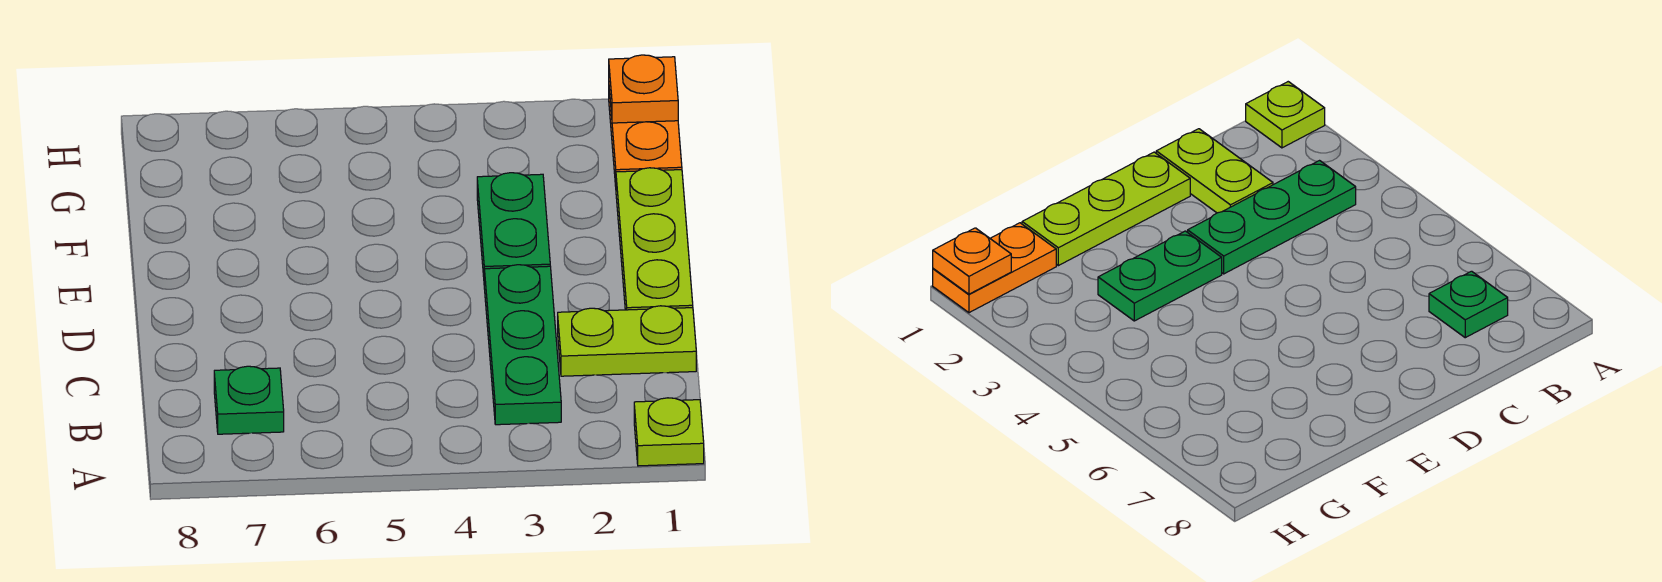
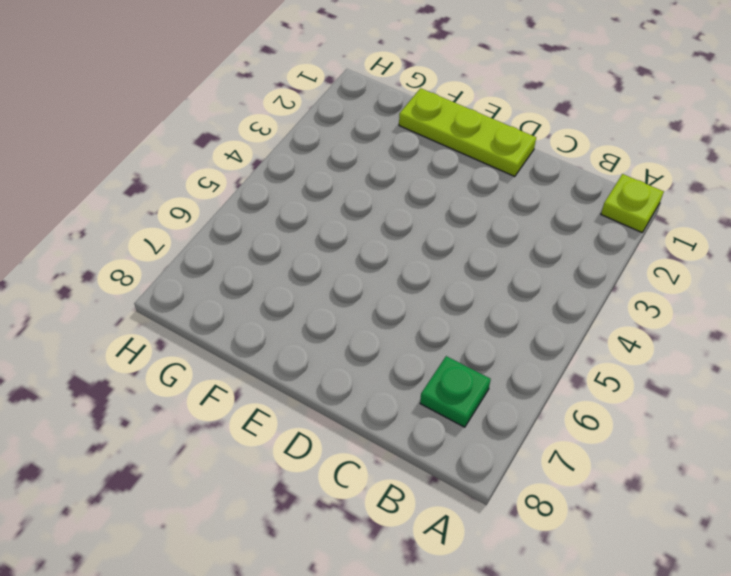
none -> green plate B3:D3 level 1
none -> lime plate C1:C2 level 1

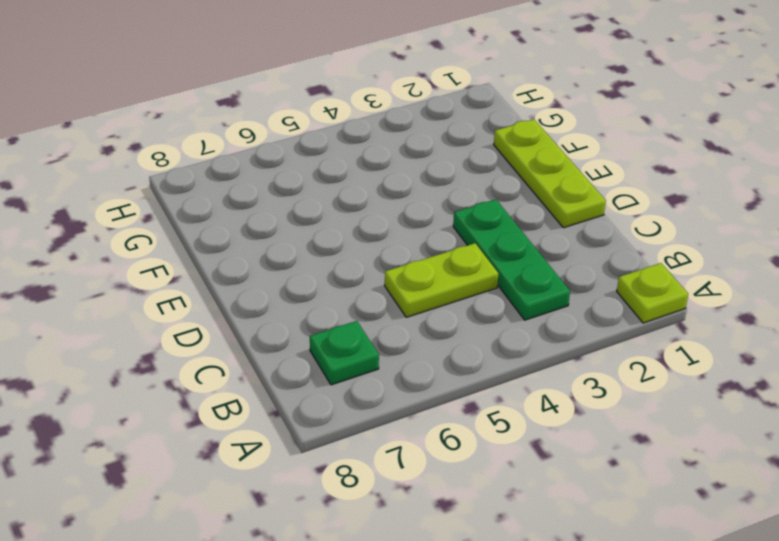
lime plate C4:C5 level 1 -> lime plate C1:C2 level 1
none -> green plate E3:F3 level 1
none -> orange plate G1:H1 level 1

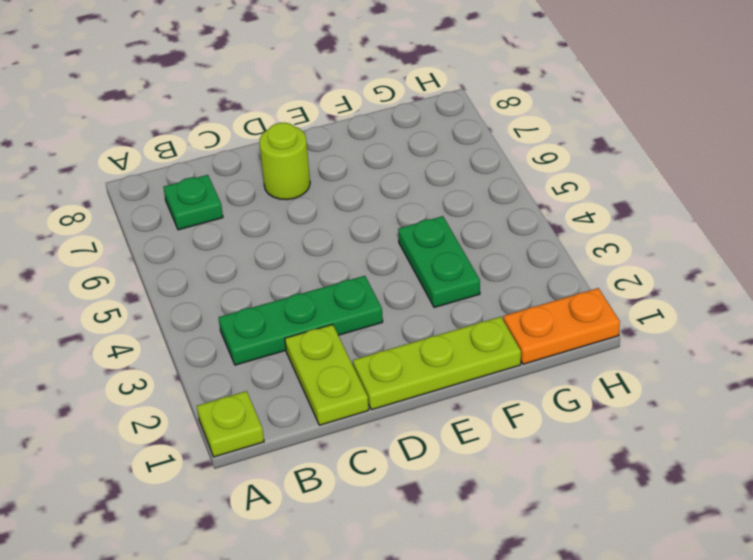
lime round brick D7 level 1 -> none
green plate F3:F4 level 1 -> green plate E3:F3 level 1
none -> orange plate H1 level 2

